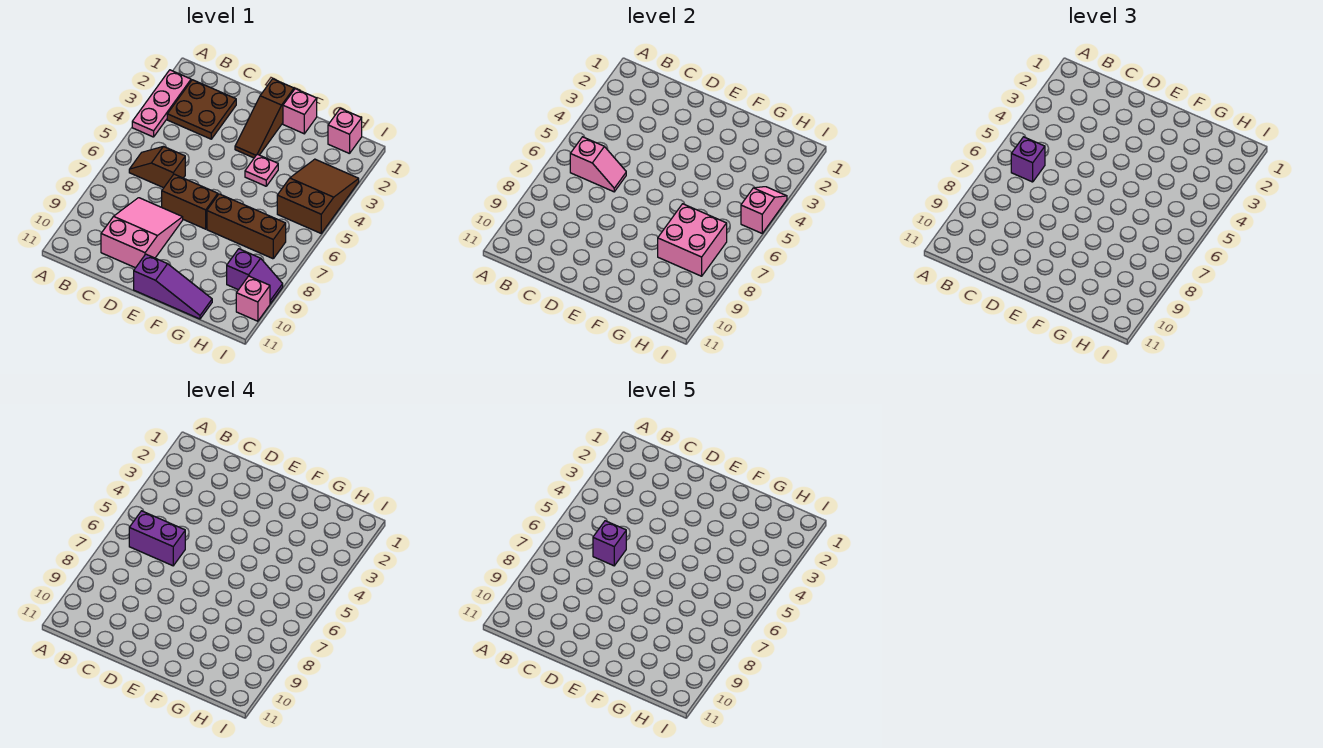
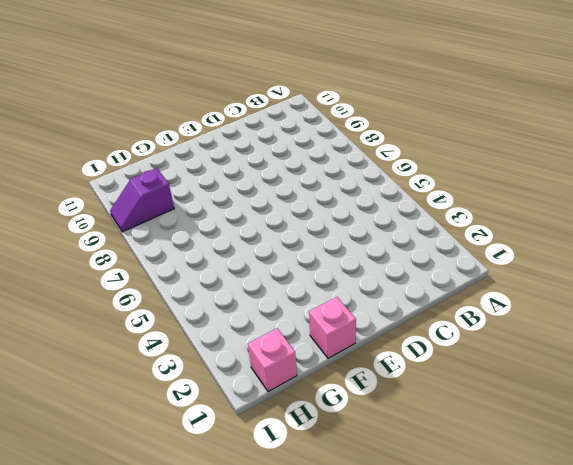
none -> pink plate A2:A4 level 1
none -> brown plate B2:C3 level 1
none -> brown slope B6:C6 level 1 top C

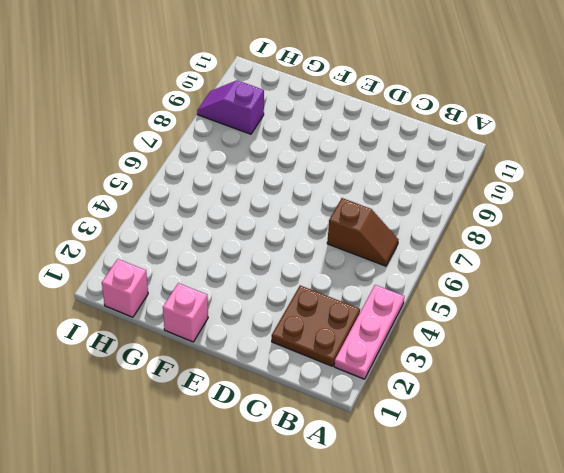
none -> pink slope C8:D10 level 1 top 10
none -> brown brick D7:E7 level 1
none -> brown slope E1:E3 level 1 top 1

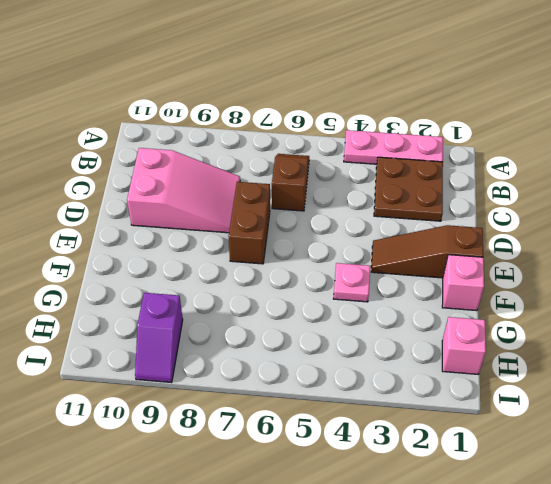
none -> purple slope E11:G11 level 1 top E
none -> brown brick F7:H7 level 1
none -> brown slope H3:I5 level 1 top 5

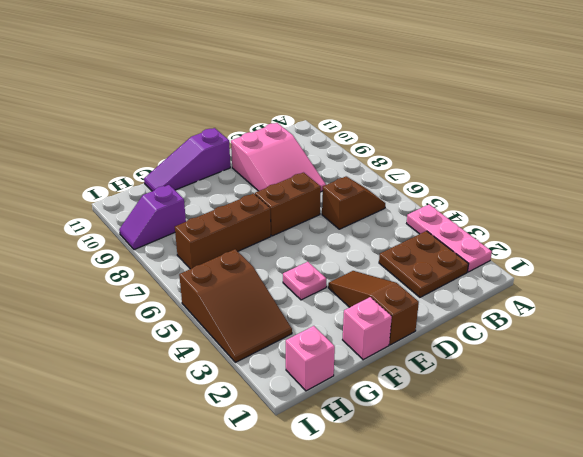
none -> pink brick I10 level 1
none -> pink slope B6:C6 level 2 top B
none -> pink brick G7:H8 level 2

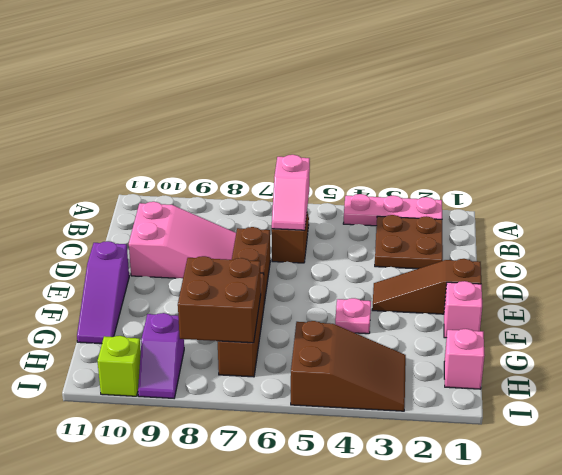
brown brick G7:H8 level 2 -> pink brick G7:H8 level 2
lime brick I10 level 1 -> pink brick I10 level 1
none -> pink slope I4:I5 level 2 top 5
none -> purple brick B6 level 3
none -> purple brick B6:C6 level 4

